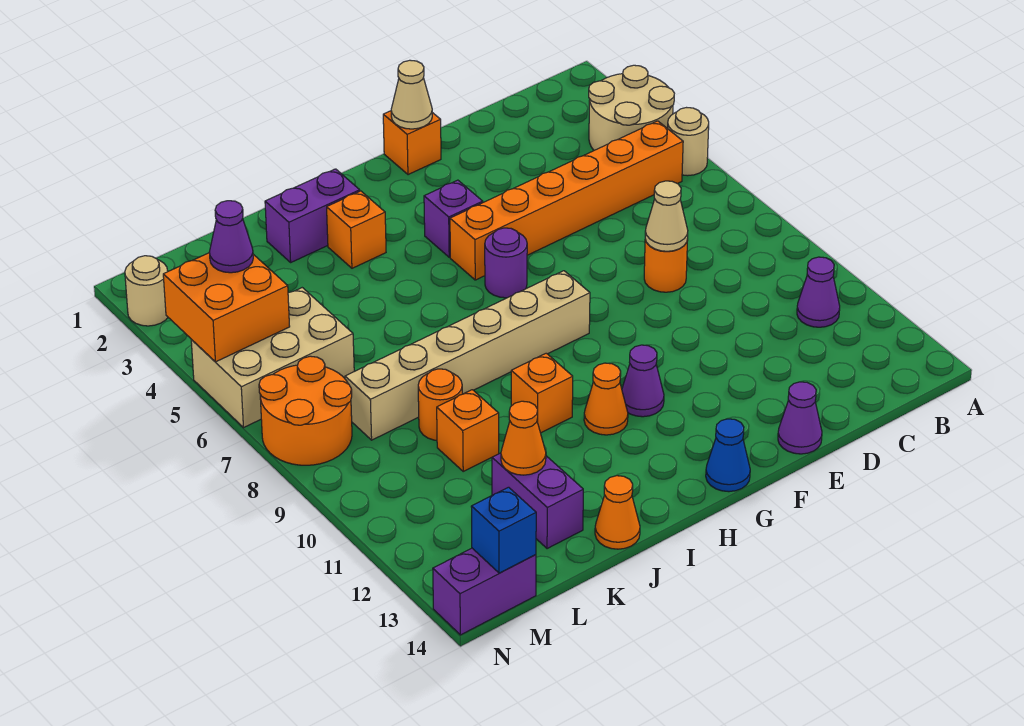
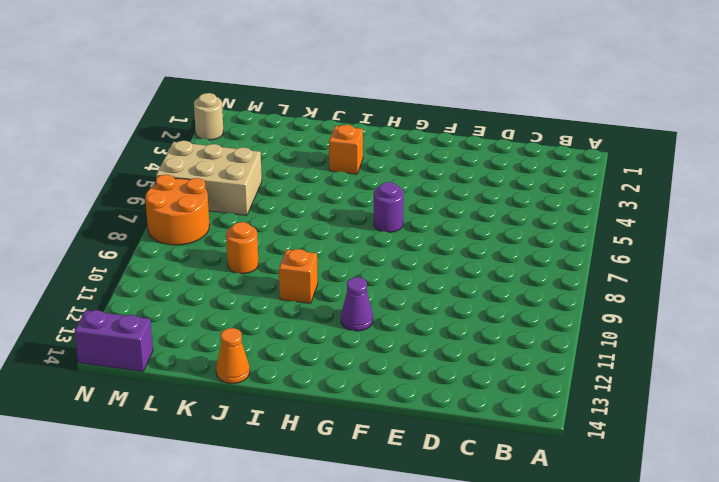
none -> tan round brick A3:B4 level 1
none -> tan round brick A5 level 1
none -> orange brick B5:G5 level 1
none -> purple cone B11 level 1

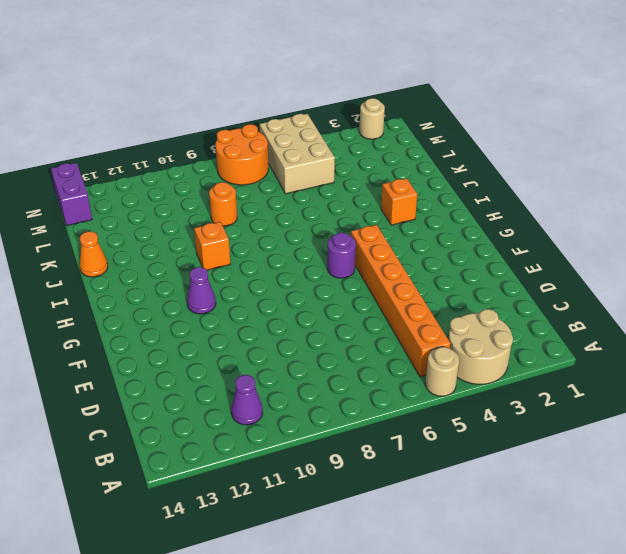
none -> orange round brick D8 level 1
none -> purple cone E14 level 1
none -> orange brick F1 level 1
none -> purple brick G4 level 1

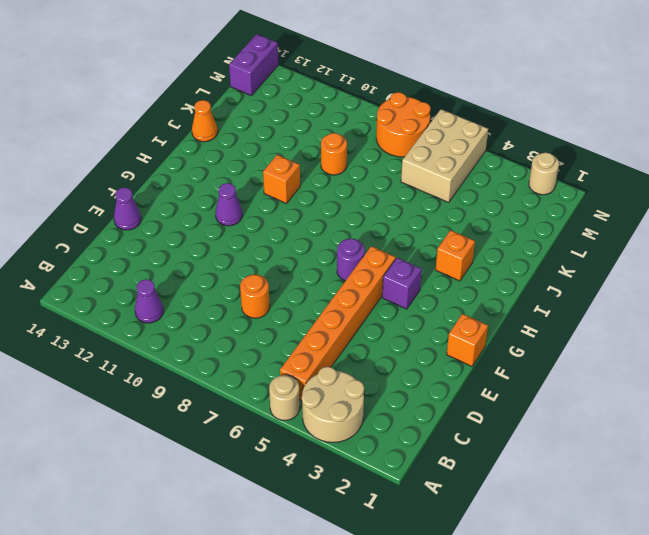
none -> tan brick G8:L8 level 1
none -> blue cone G14 level 1
none -> orange cone H11 level 1
none -> purple brick I2:J2 level 1

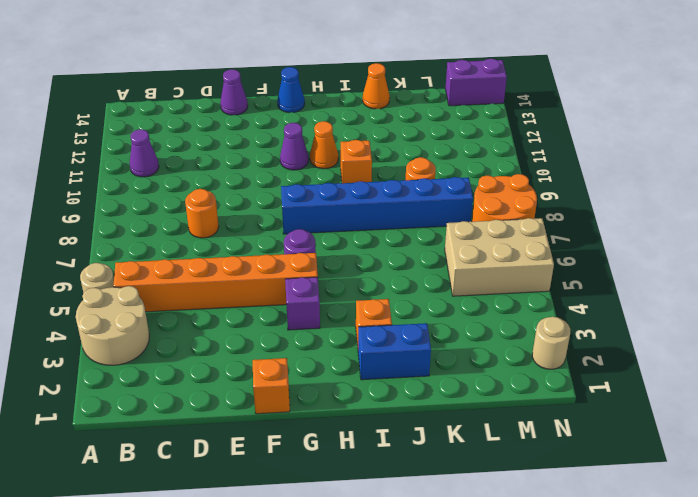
blue brick G8:L8 level 1 -> tan brick G8:L8 level 1
blue brick I2:J2 level 1 -> purple brick I2:J2 level 1
none -> orange brick K10 level 1
none -> purple brick K12:K13 level 1
none -> tan cone D8 level 2
none -> tan cone F1 level 2

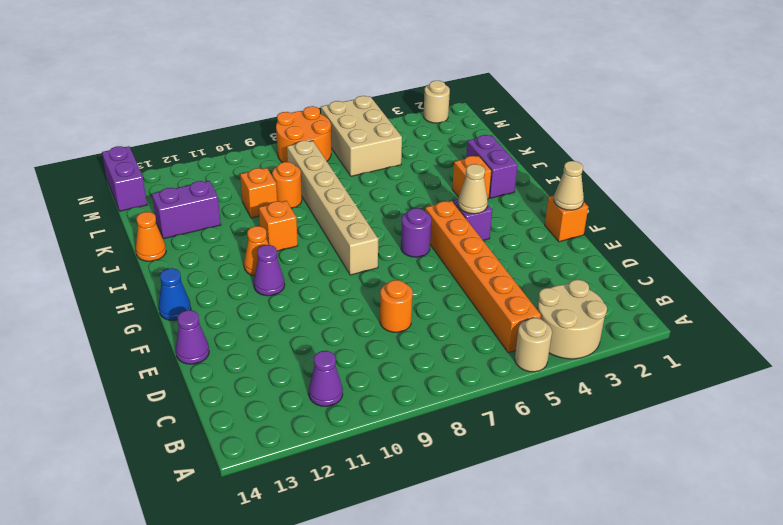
tan cone G4 level 2 -> tan cone D8 level 2
none -> orange cone K12 level 2
none -> orange brick M4:N5 level 2
none -> blue brick M14 level 2
none -> purple cone M4 level 3

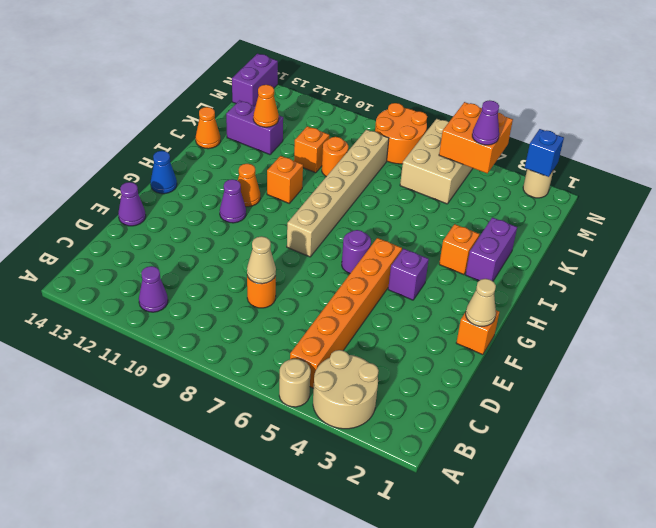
blue brick N2 level 2 -> blue brick M14 level 2

